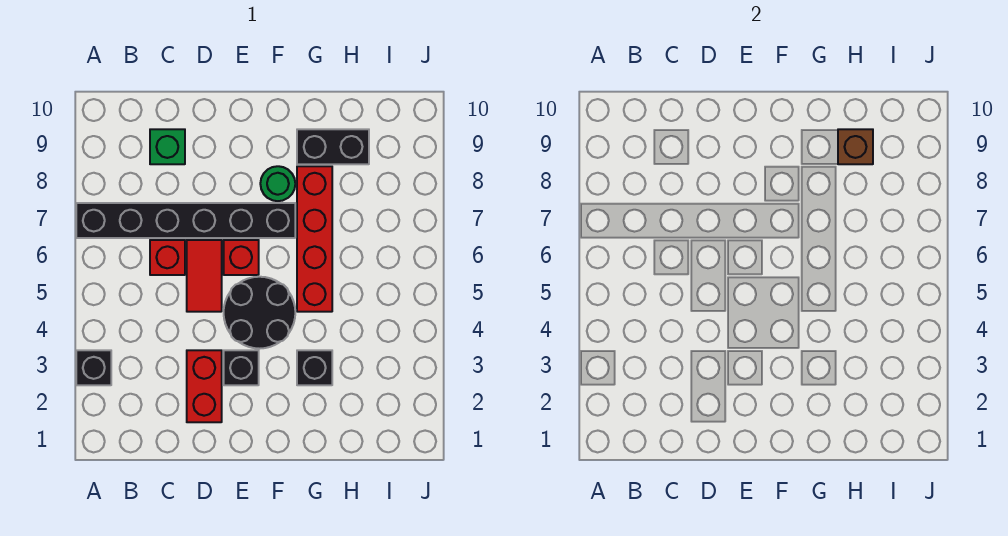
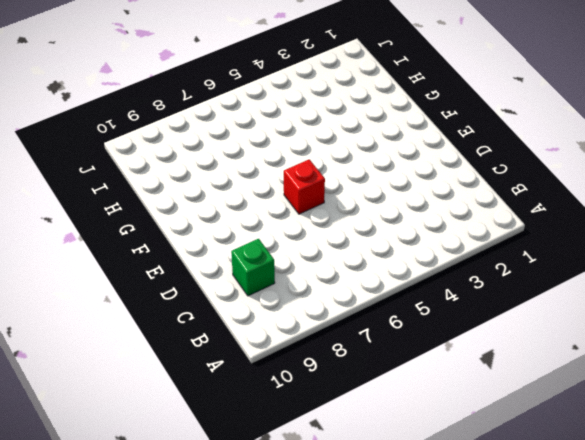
none -> black brick A3 level 1
none -> black brick A7:F7 level 1
none -> red brick C6 level 1

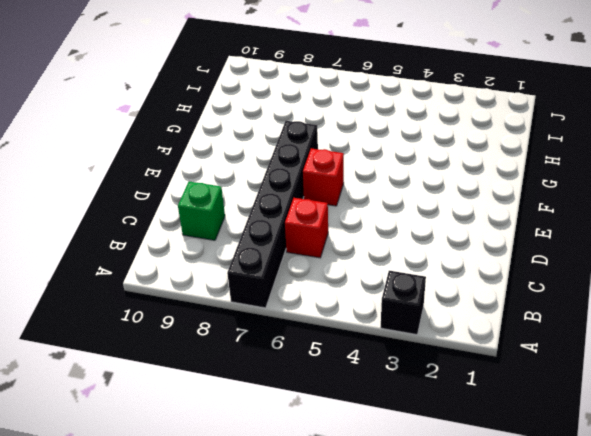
none -> red brick D2:D3 level 1
none -> red tile D5:D6 level 1
none -> black brick E3 level 1

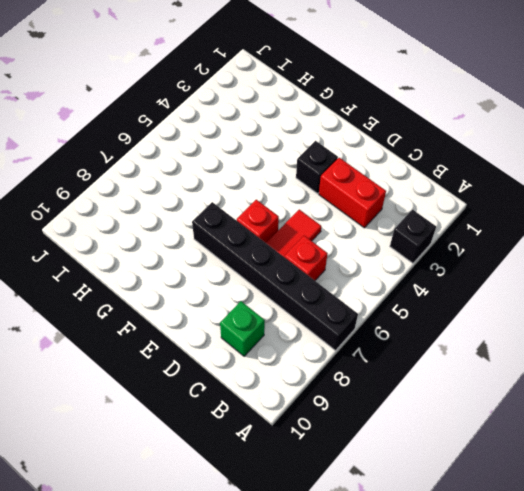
red brick C3:D3 level 1 -> red brick D2:D3 level 1
none -> black round brick E4:F5 level 1
none -> green round brick F8 level 1
none -> black brick G3 level 1

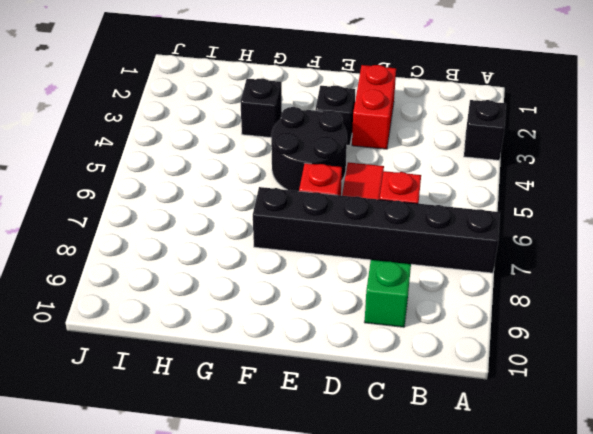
none -> green round brick F8 level 1
none -> red brick G5:G8 level 1
none -> black brick G9:H9 level 1

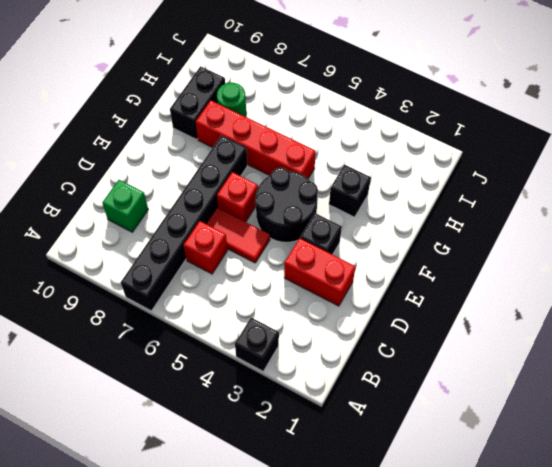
green round brick H8 level 1 -> green round brick F8 level 1
none -> brown brick H9 level 2

